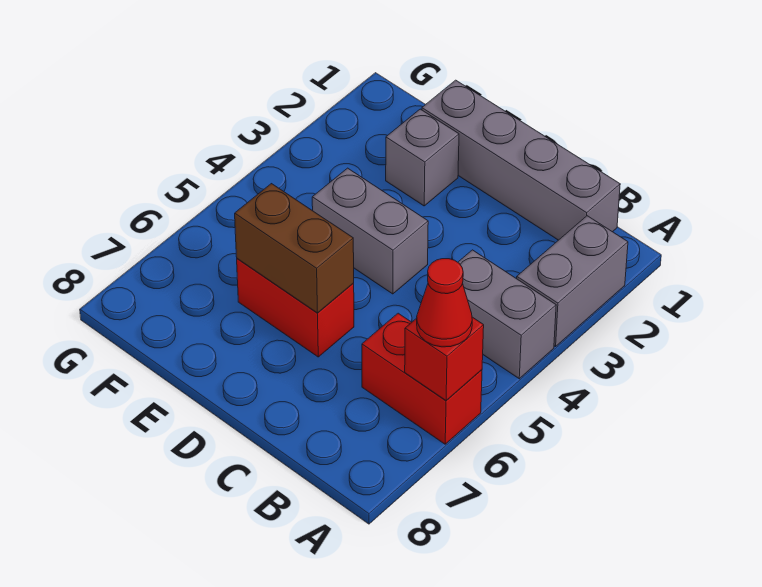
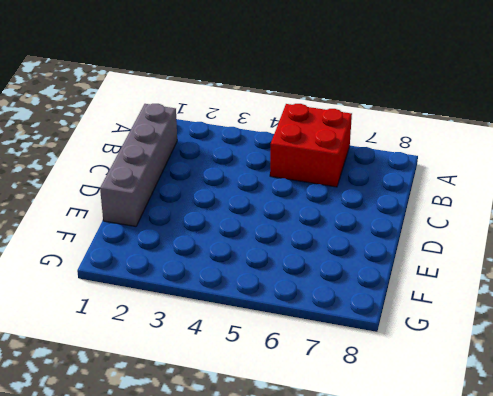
red brick A5:B6 level 1 -> red brick A6:B6 level 1
none -> grey brick A2:A3 level 1
none -> grey brick A4:B4 level 1

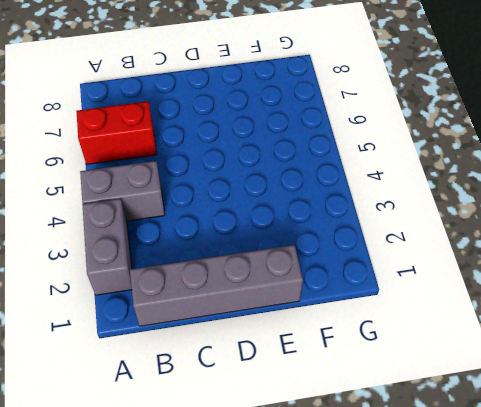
none -> grey brick D4:E4 level 1
none -> red brick D6:E6 level 1

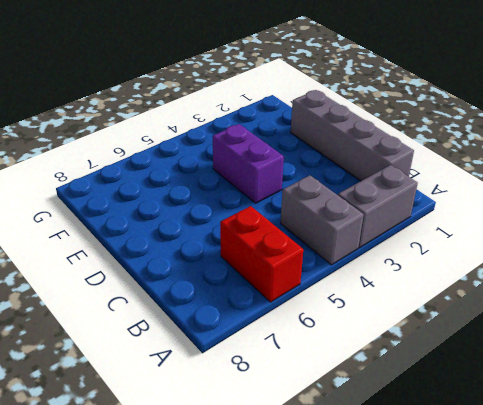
purple brick D4:E4 level 1 -> grey brick D4:E4 level 1
none -> red brick D6:E6 level 1
none -> grey brick E2 level 1

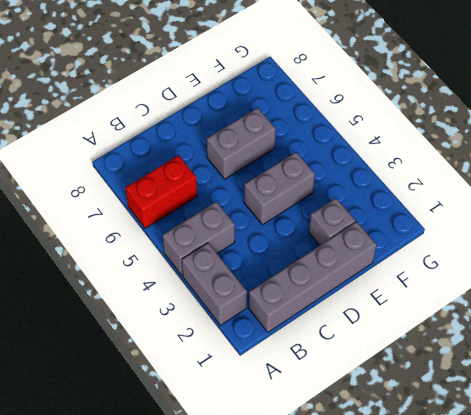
grey brick D6:E6 level 1 -> red brick D6:E6 level 1
none -> red brick A6 level 2
none -> brown brick D6:E6 level 2

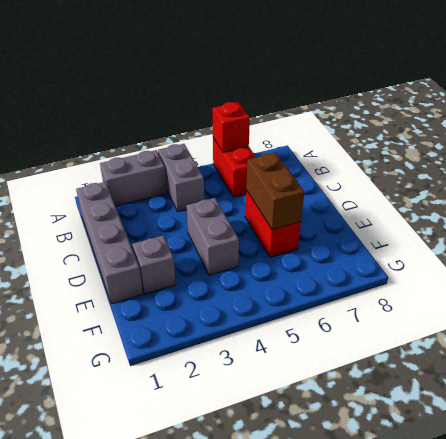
none -> red cone A6 level 3

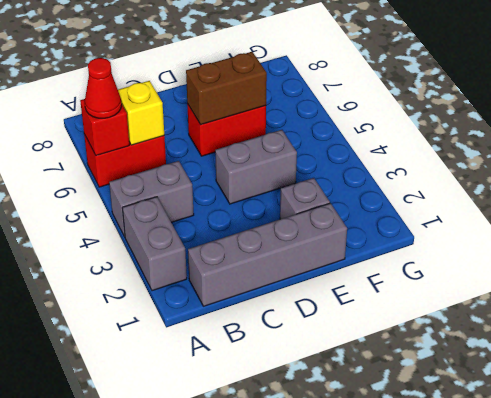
yellow brick B6 level 2 -> none

